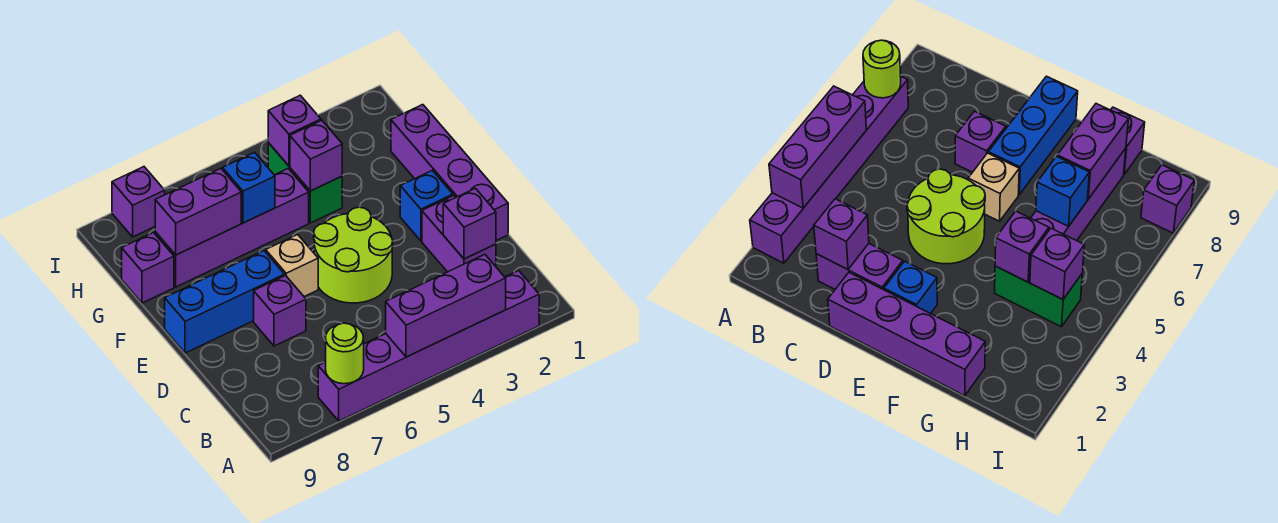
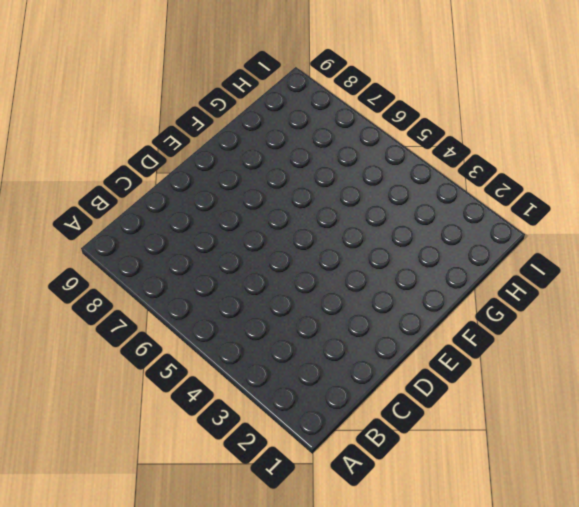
none -> purple brick A2:A7 level 1
none -> purple brick C2:D2 level 1
none -> purple brick D1:G1 level 1

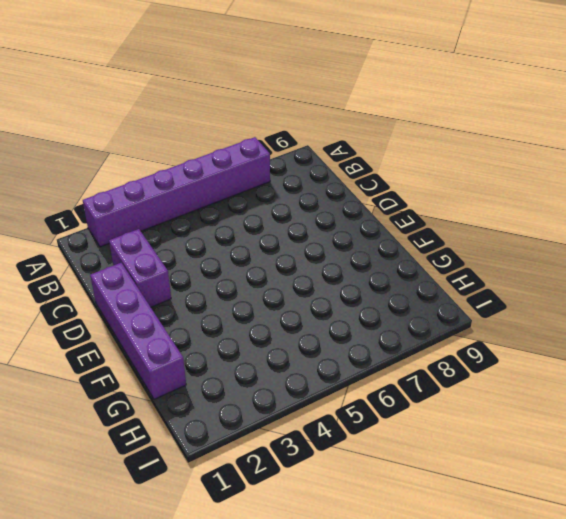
none -> lime round brick D4:E5 level 1
none -> purple brick D7 level 1
none -> blue brick E2 level 1

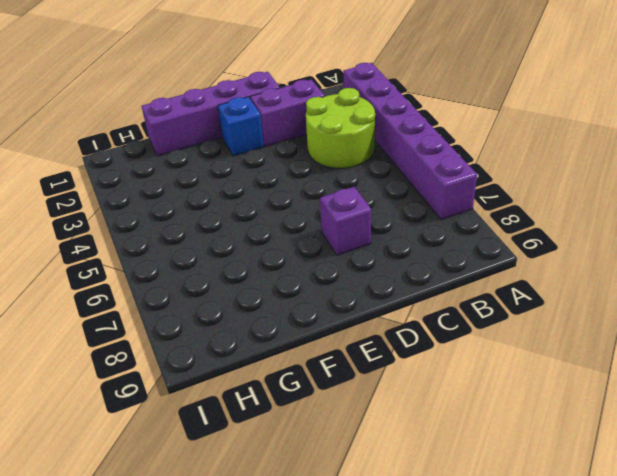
lime round brick B3:C4 level 1 -> lime round brick D4:E5 level 1
none -> tan brick E6 level 1
none -> blue brick E7:E9 level 1
none -> green brick G4:H4 level 1

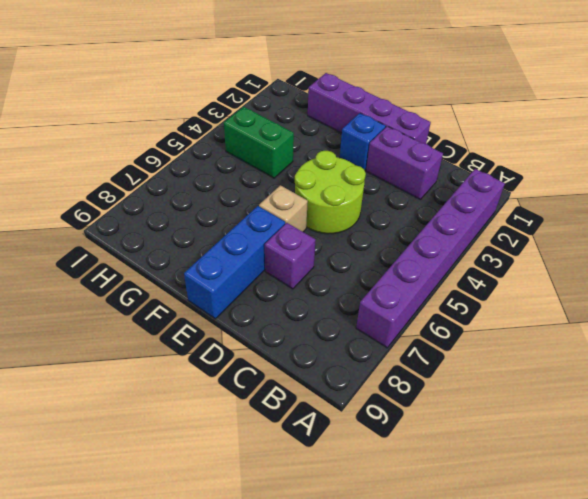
none -> purple brick G5:G8 level 1
none -> purple brick G9 level 1
none -> purple brick I8 level 1

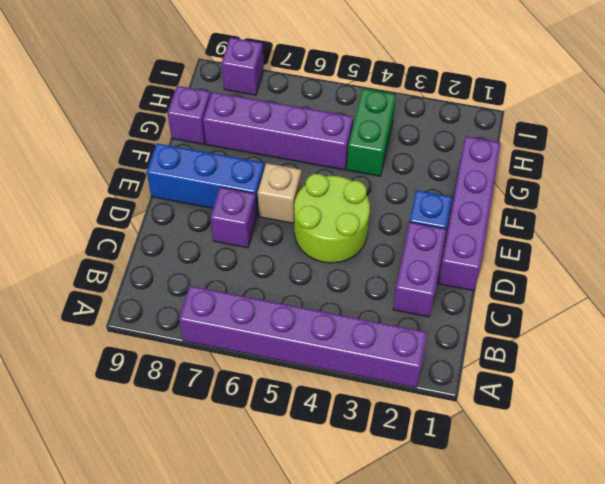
none -> purple brick A3:A5 level 2
none -> lime round brick A7 level 2
none -> purple brick C2 level 2

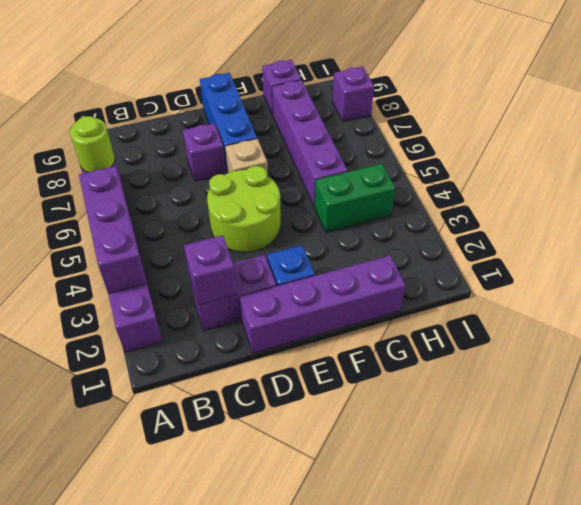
none -> purple brick G4 level 2
none -> blue brick G6 level 2
none -> purple brick G7:G8 level 2

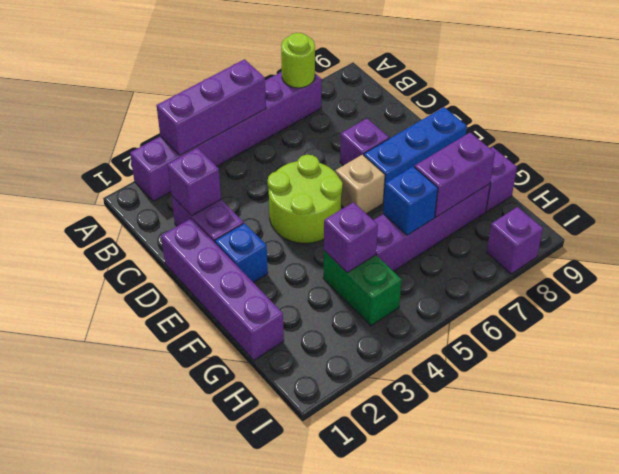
none -> purple brick H4 level 2

